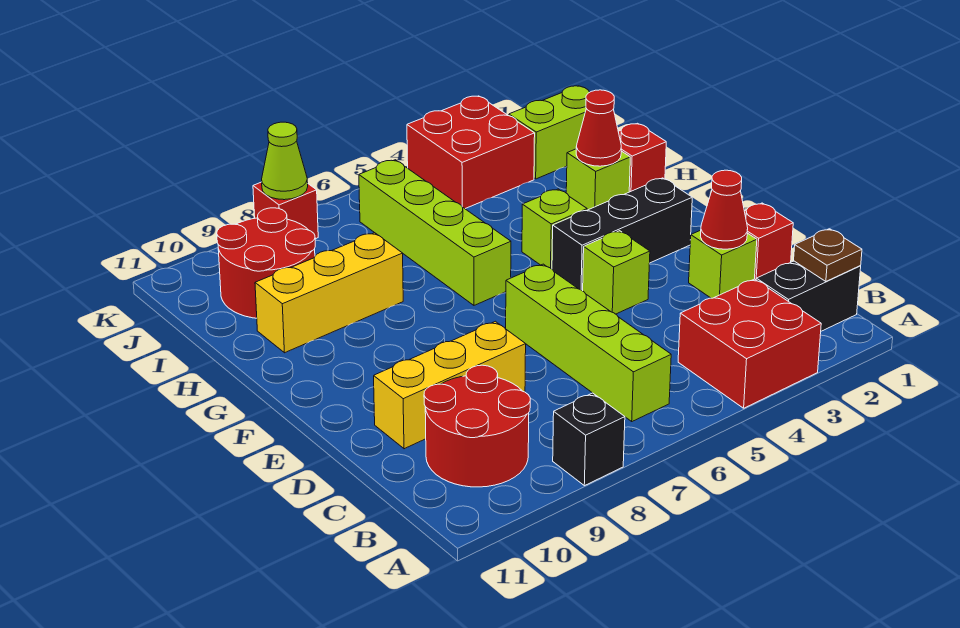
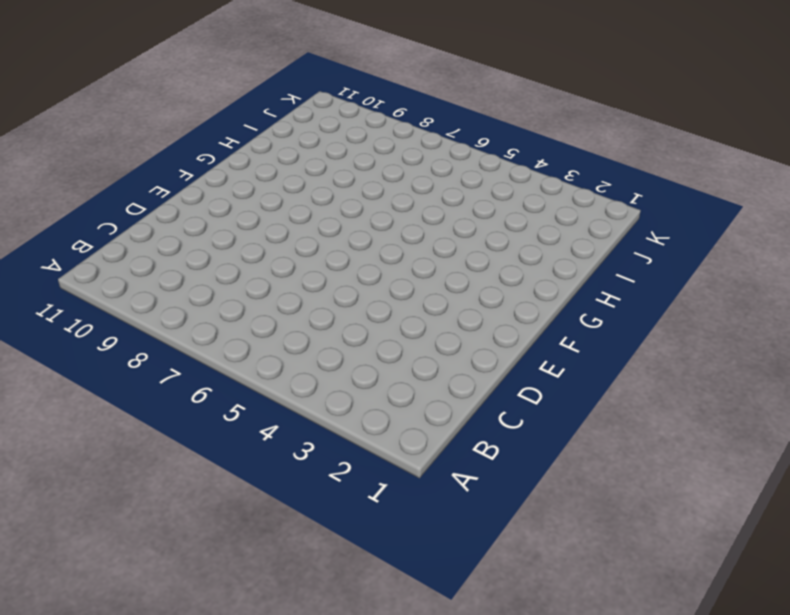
none -> red brick A3:B4 level 1
none -> black brick A8 level 1
none -> black brick B1:B2 level 1

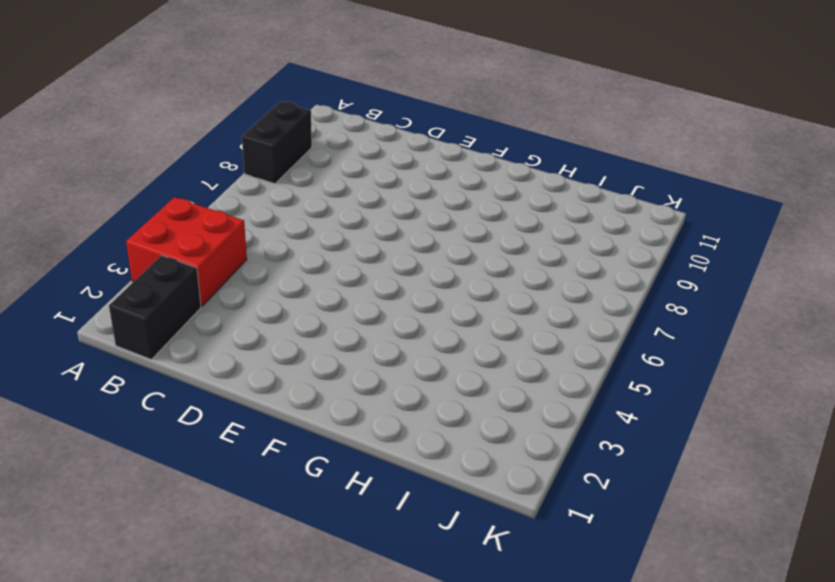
black brick A8:A9 level 1 -> black brick A8 level 1
none -> lime brick B6:E6 level 1
none -> red round brick B9:C10 level 1
none -> red brick D1 level 1

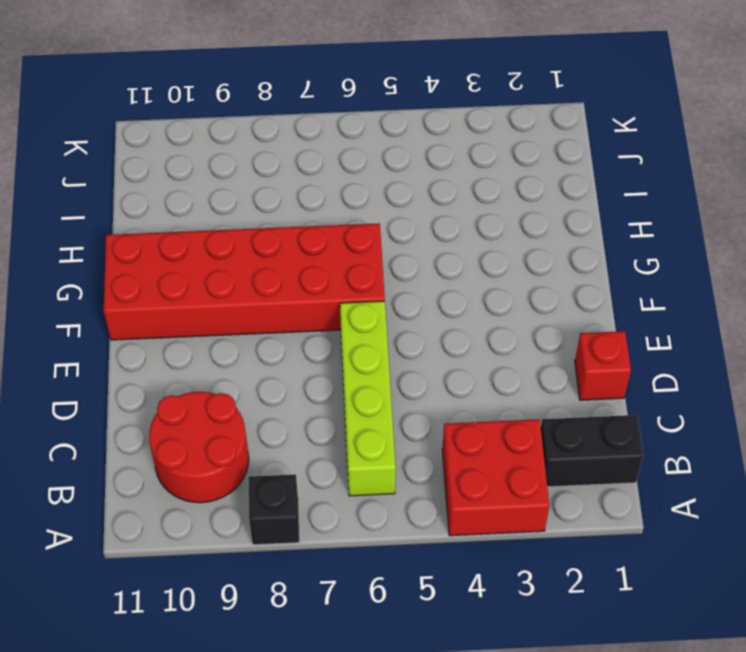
red brick F6:G11 level 1 -> lime brick G6:J6 level 1
none -> lime brick D2 level 1
none -> yellow brick D8:D10 level 1
none -> lime brick E4 level 1

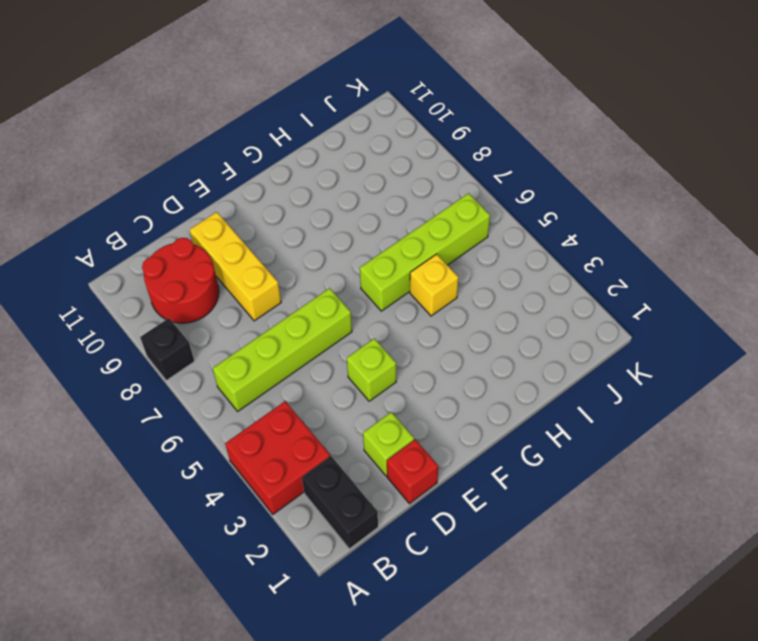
yellow brick H5 level 1 -> none
none -> black brick F2:F4 level 1
none -> lime brick G4 level 1
none -> red brick H1 level 1

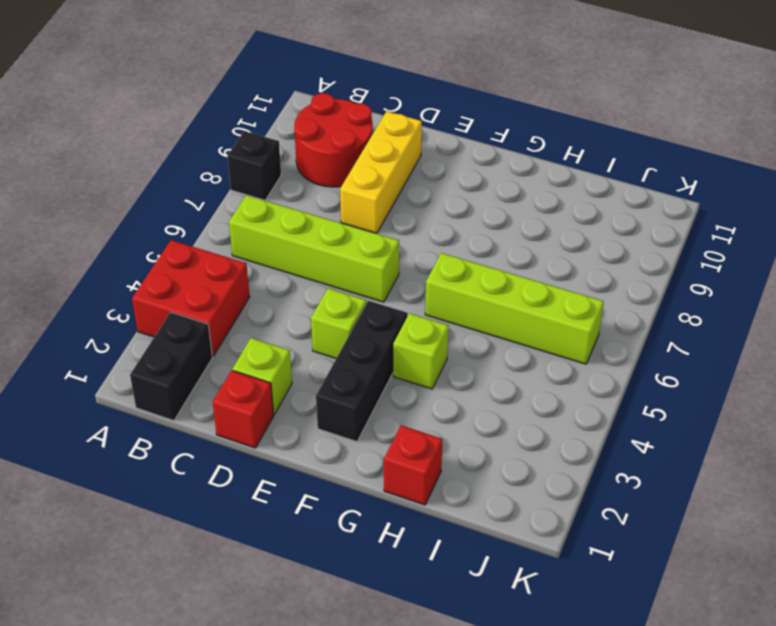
none -> lime brick H2 level 1
none -> yellow brick H8:H10 level 1
none -> red round brick I9:J10 level 1

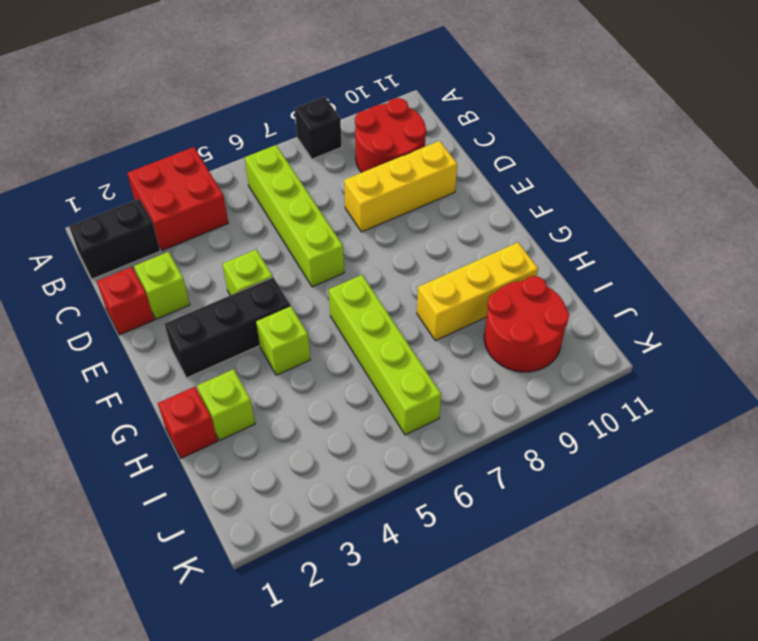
none -> lime brick J1:J2 level 1
none -> red brick J3:K4 level 1
none -> red brick K8 level 1

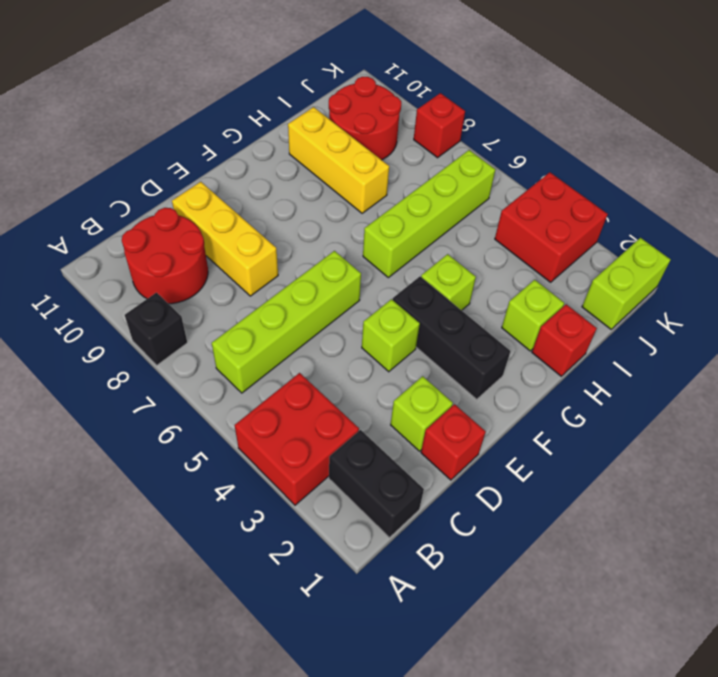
lime brick J1:K1 level 1 -> lime brick J1:J2 level 1
none -> brown plate B1 level 2
none -> red cone D2 level 2
none -> red cone H2 level 2

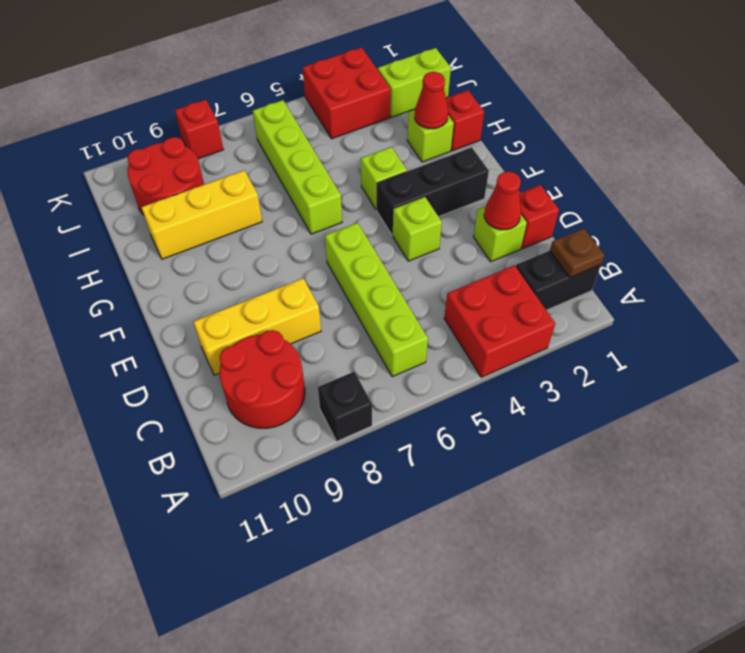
none -> lime cone K8 level 2

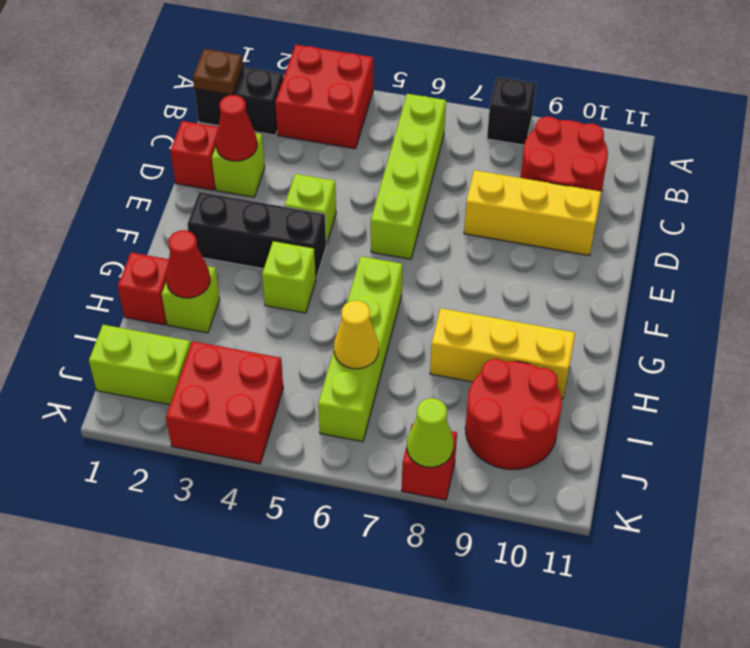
yellow cone I6 level 2 -> none

